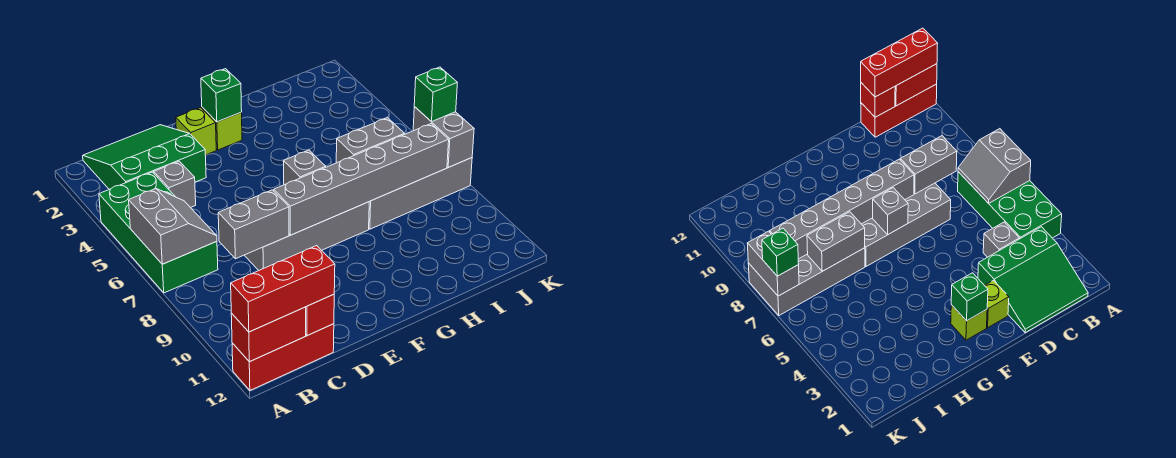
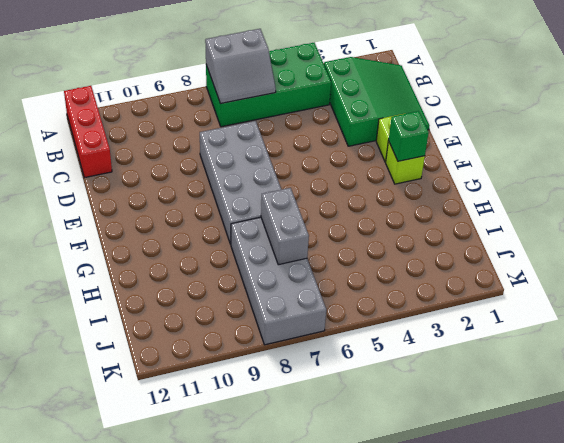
none -> grey brick C4 level 1
none -> red brick A12:B12 level 2
none -> grey brick C8:D8 level 2

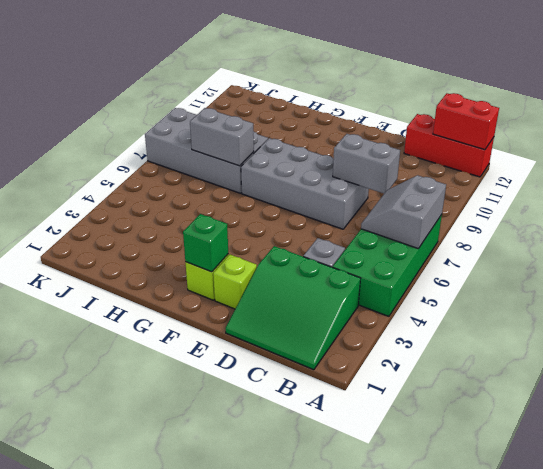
none -> red brick C12 level 2
none -> grey brick E8:J8 level 2
none -> grey brick F7 level 2

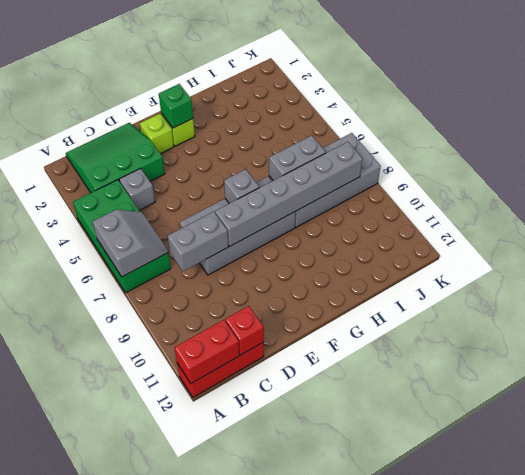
none -> grey brick K7:K8 level 2
none -> red brick A12:C12 level 3
none -> green brick K7 level 3

